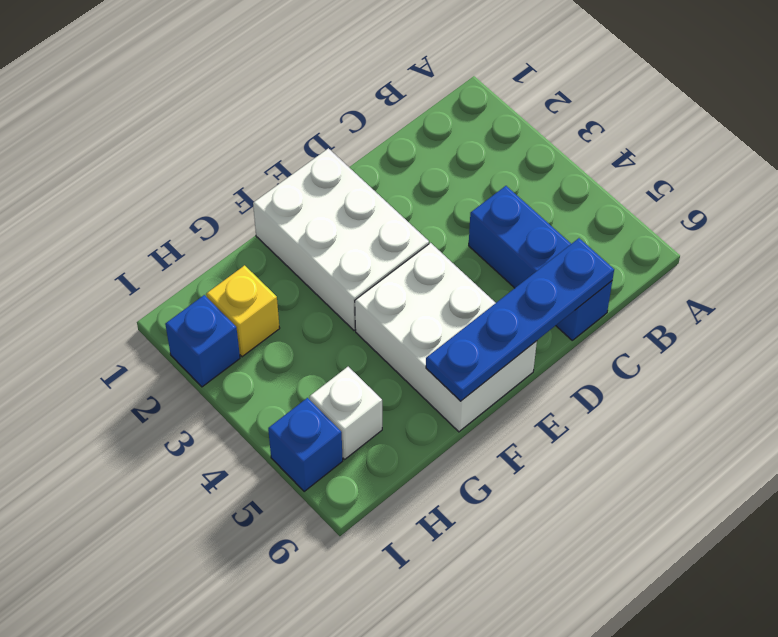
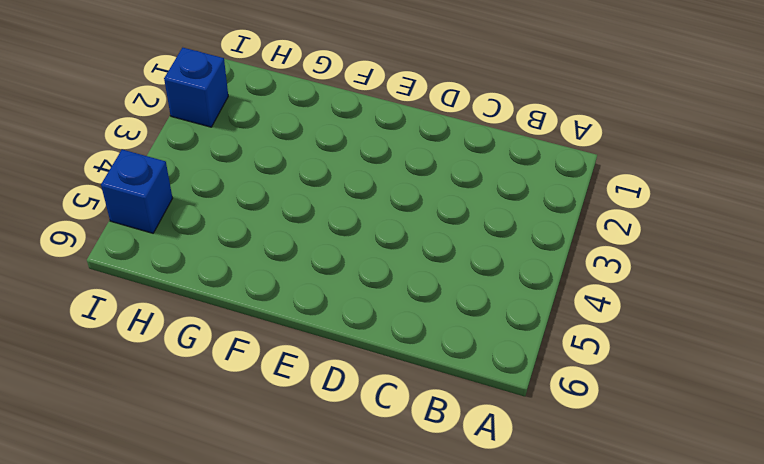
none -> blue brick C4:C6 level 1
none -> white brick E1:F3 level 1

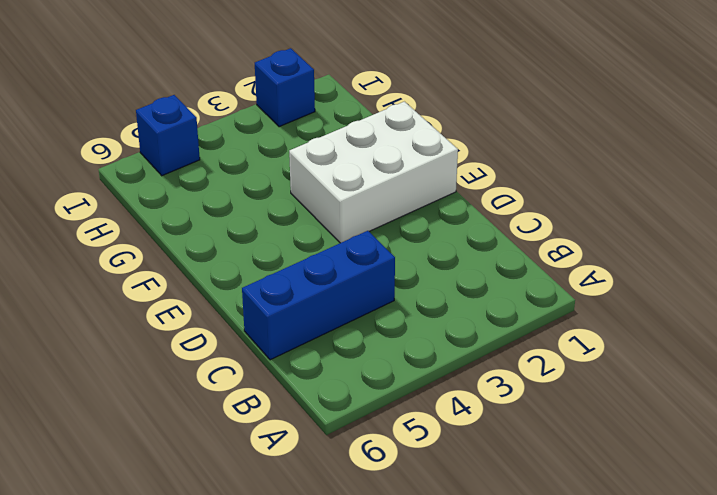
none -> white brick E4:F6 level 1
none -> yellow brick H2 level 1

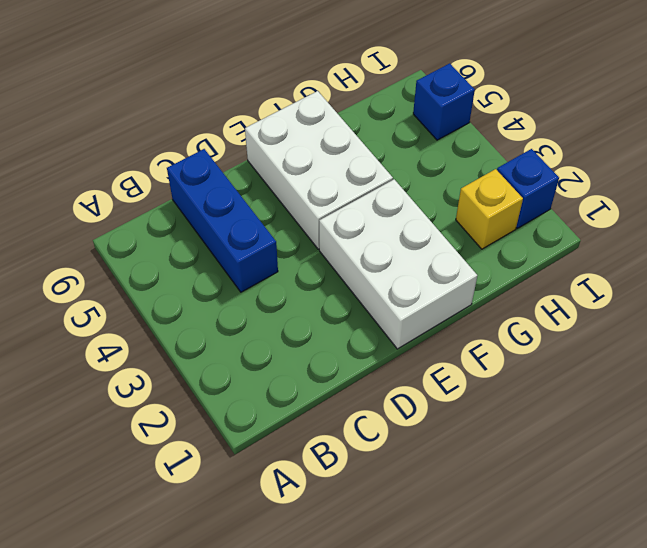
none -> white brick H5 level 1
none -> blue plate C6:F6 level 2

